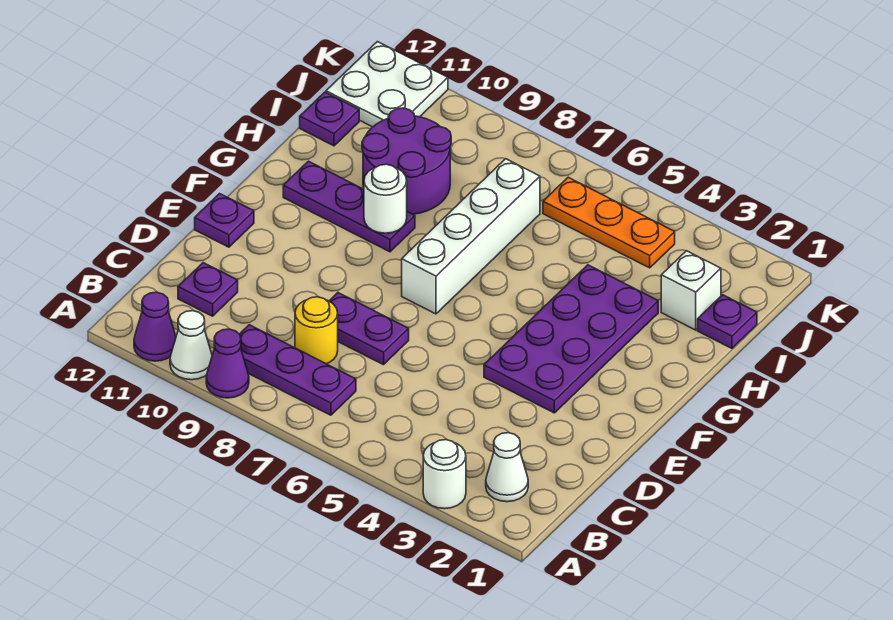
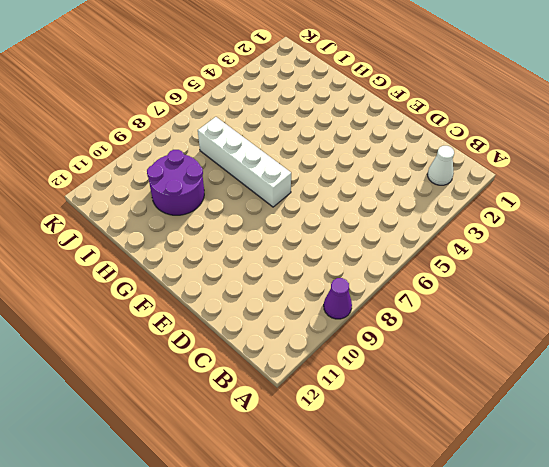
none -> white round brick A3 level 1
none -> white cone A10 level 1
none -> purple cone A11 level 1

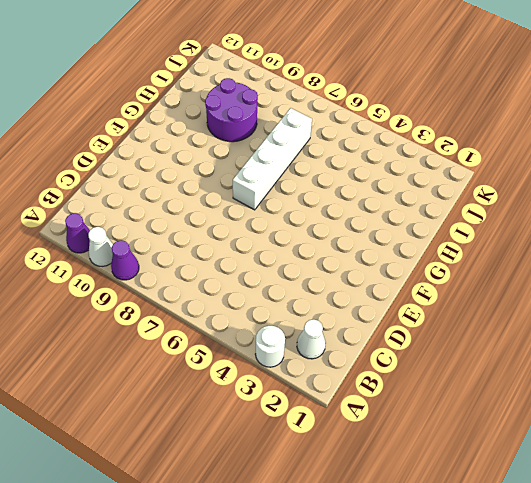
none -> purple plate B7:B9 level 1
none -> yellow round brick C8 level 1
none -> purple plate C11 level 1

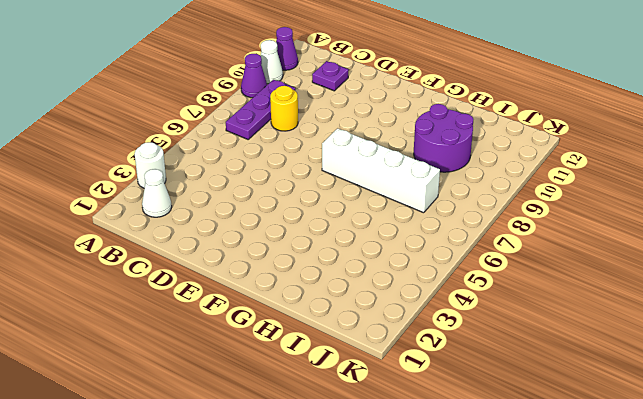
none -> purple plate D7:D8 level 1
none -> purple plate E3:H4 level 1
none -> purple plate E12 level 1

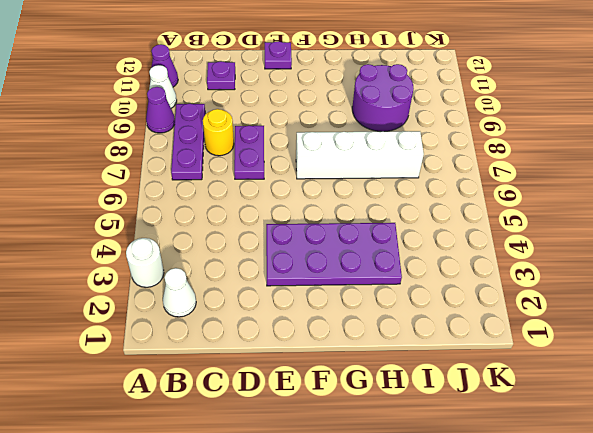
none -> purple plate G9:G11 level 1
none -> purple plate I1 level 1
none -> white brick I2 level 1

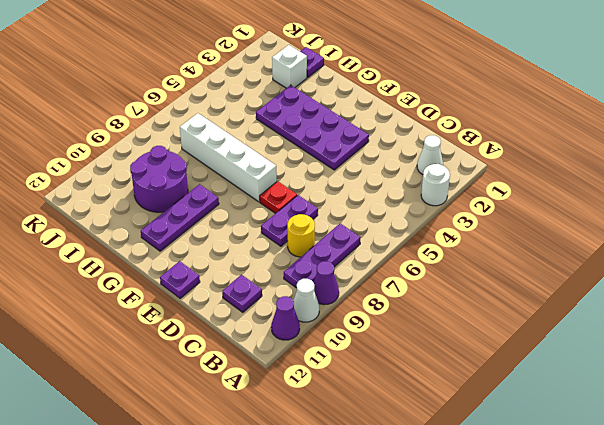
red plate E7 level 1 -> none
none -> purple plate I12 level 1
none -> orange plate J4:J6 level 1
none -> white plate J11:K12 level 1

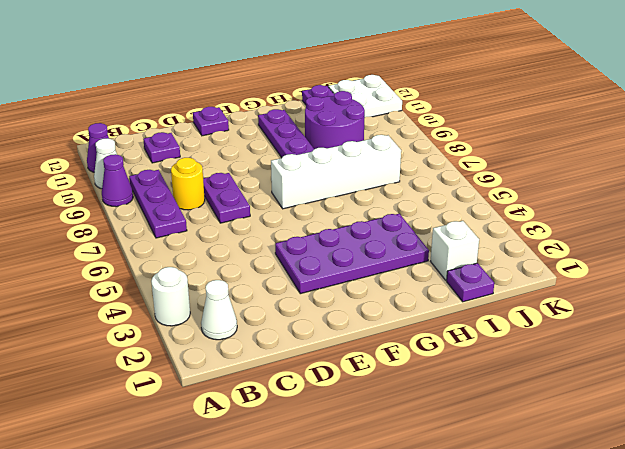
none -> orange plate J4:J6 level 1
none -> white round brick G9 level 2

